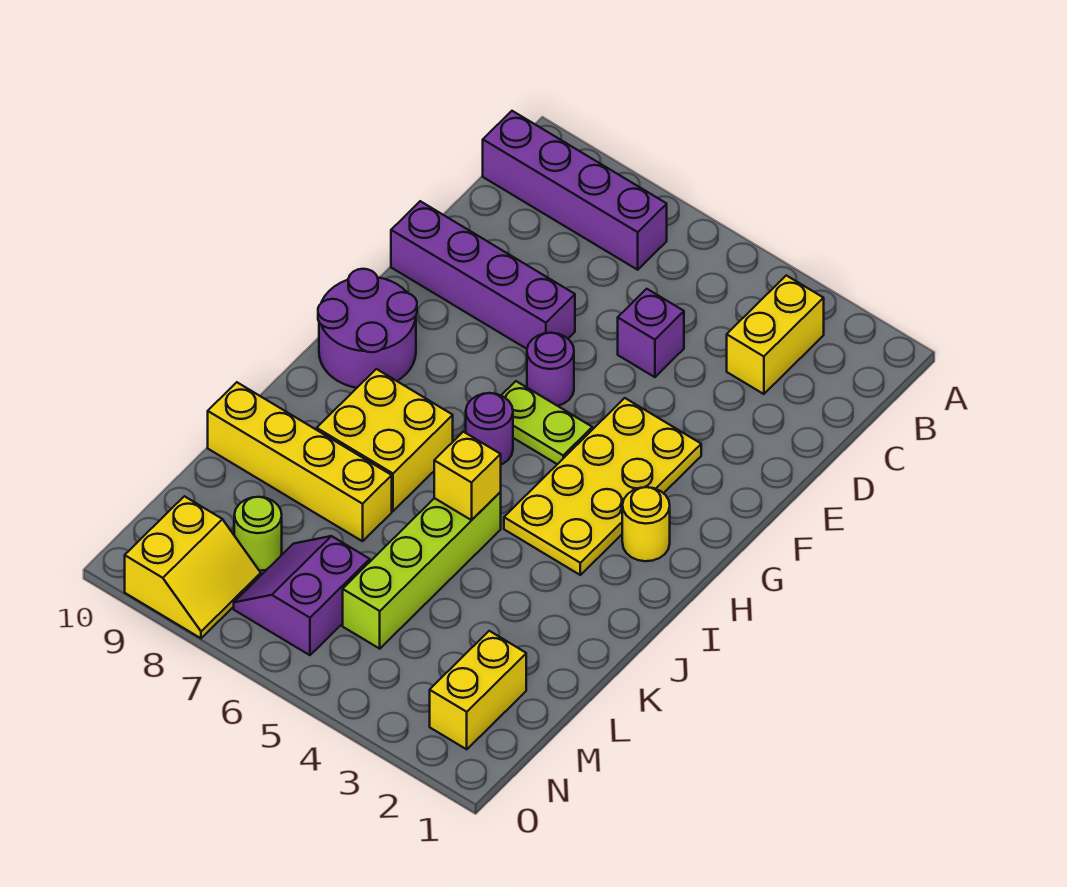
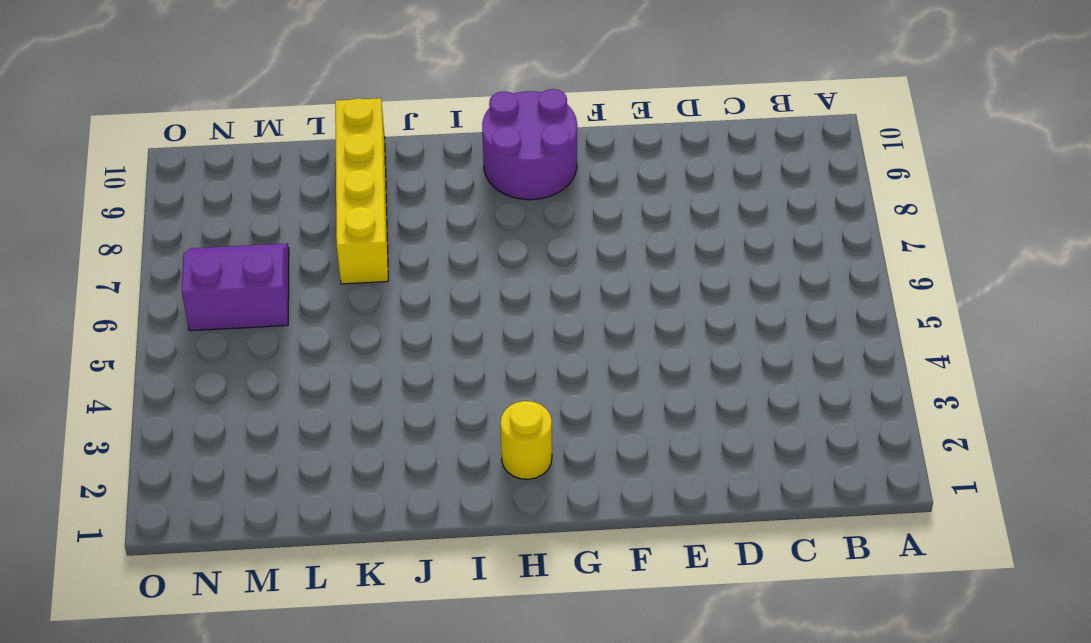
none -> yellow brick B3:C3 level 1
none -> purple brick B7:B10 level 1
none -> purple brick D5 level 1

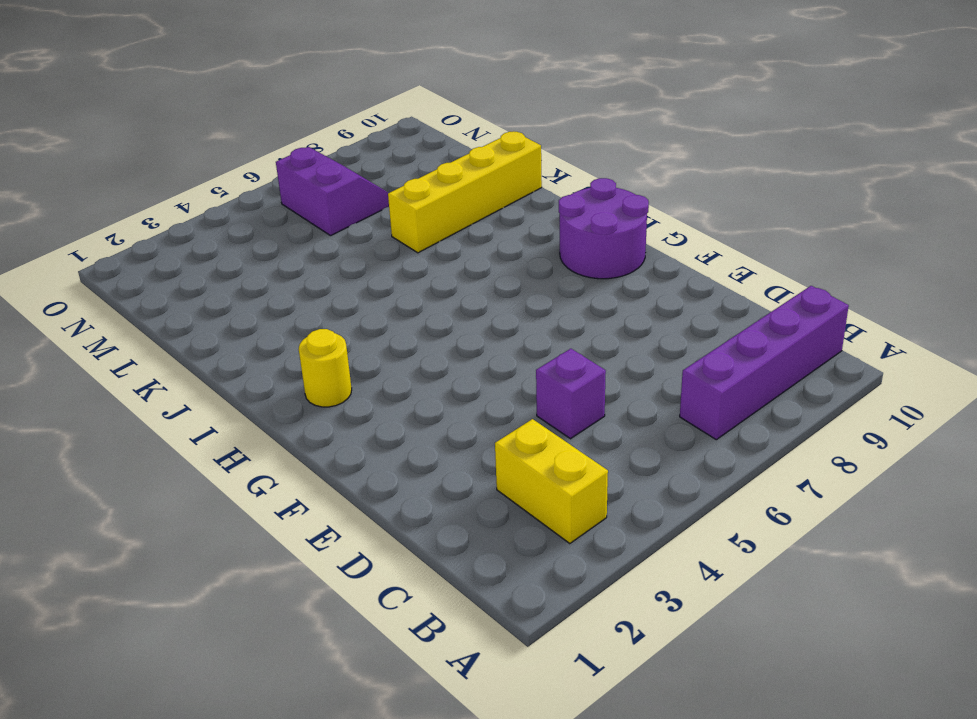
none -> purple brick E7:E10 level 1
none -> yellow plate F3:I4 level 1
none -> purple round brick F6 level 1

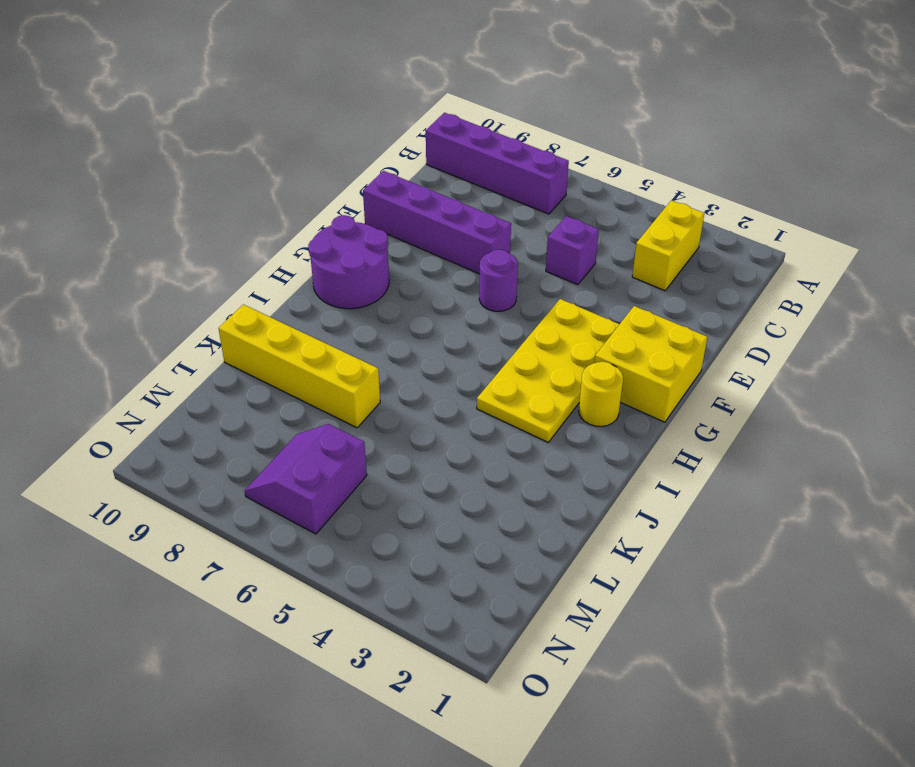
yellow brick F1:G2 level 1 -> yellow brick I7:J8 level 1
none -> lime plate G5:G6 level 1
none -> purple round brick H6 level 1
none -> lime brick J5:M5 level 1

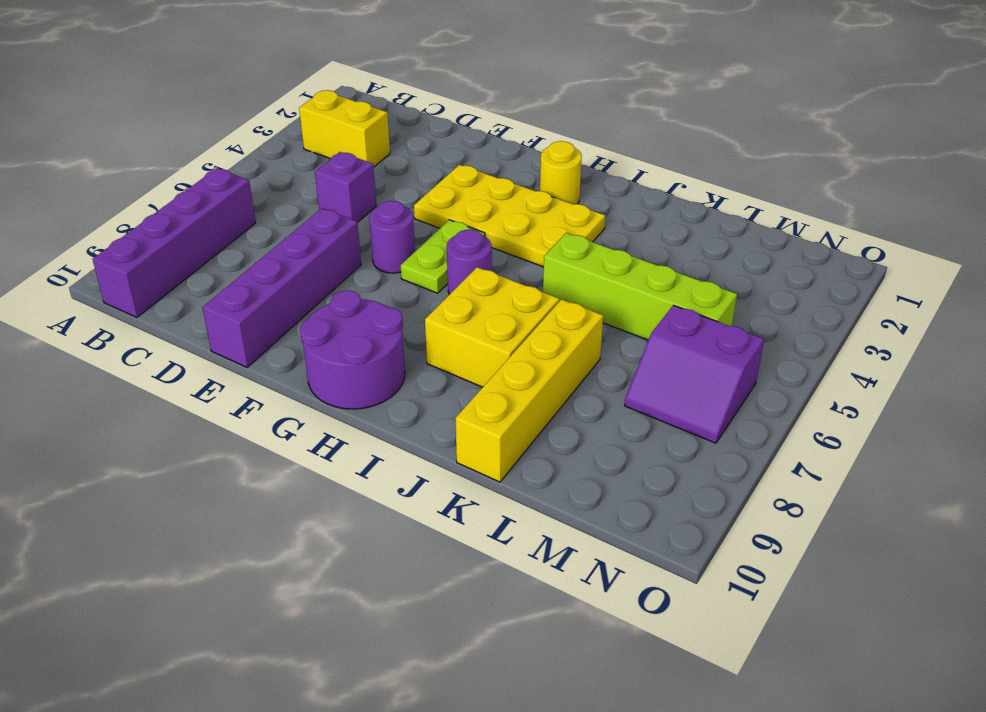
none -> yellow brick M2:N2 level 1
none -> lime round brick M8 level 1
none -> yellow slope N8:O9 level 1 top 9

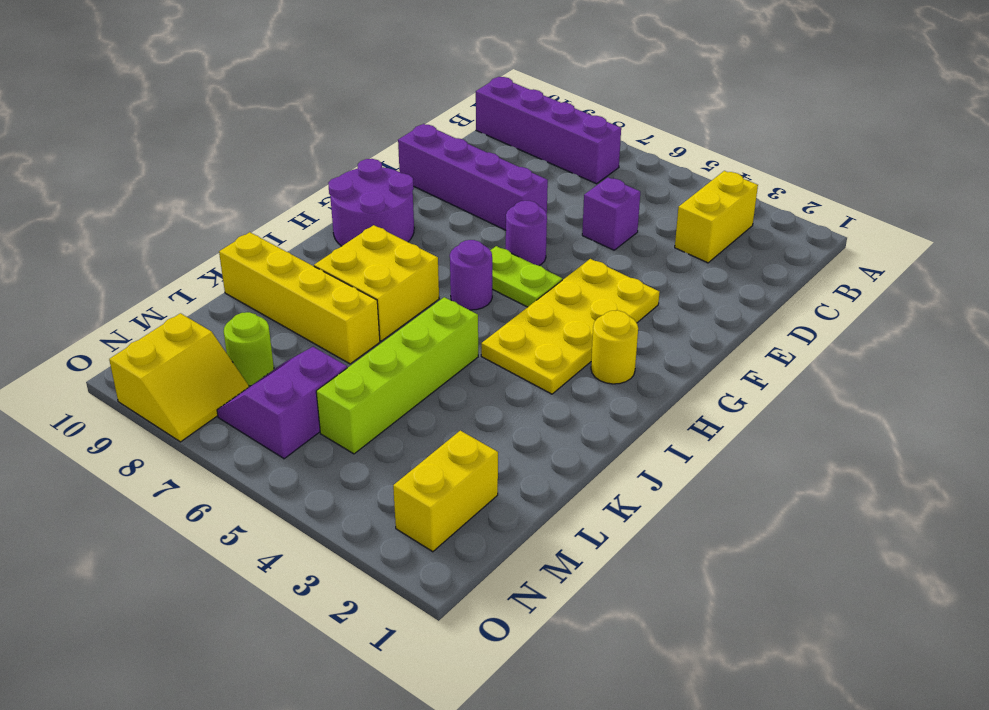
none -> yellow brick J5 level 2

